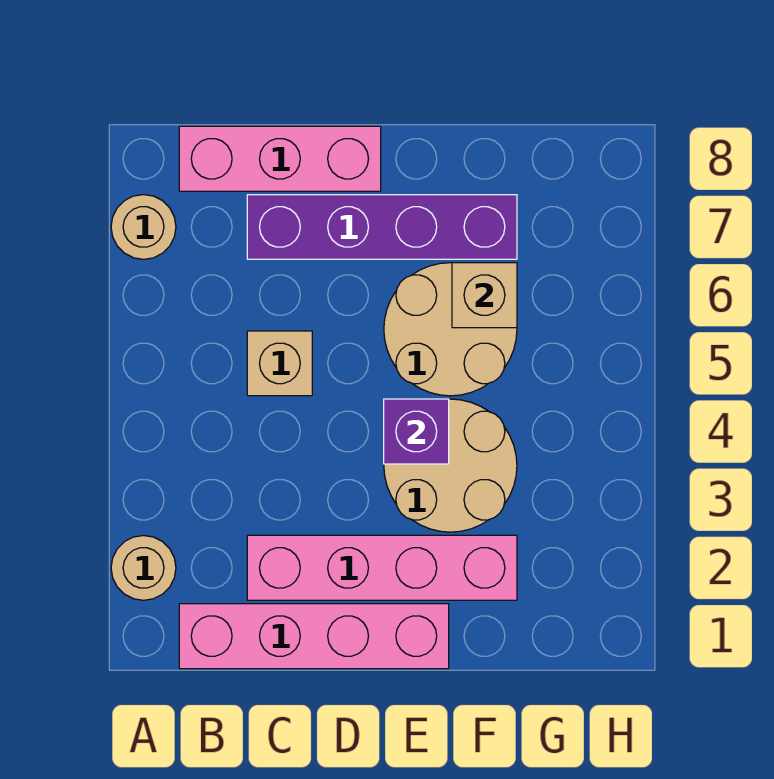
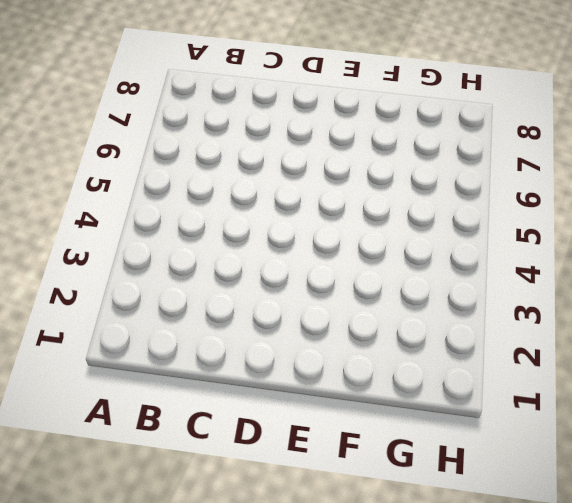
none -> tan round brick A2 level 1
none -> tan round brick A7 level 1

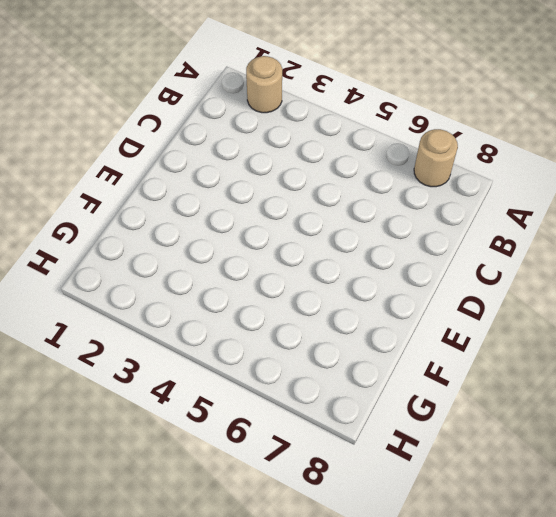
none -> pink brick B1:E1 level 1
none -> pink brick B8:D8 level 1

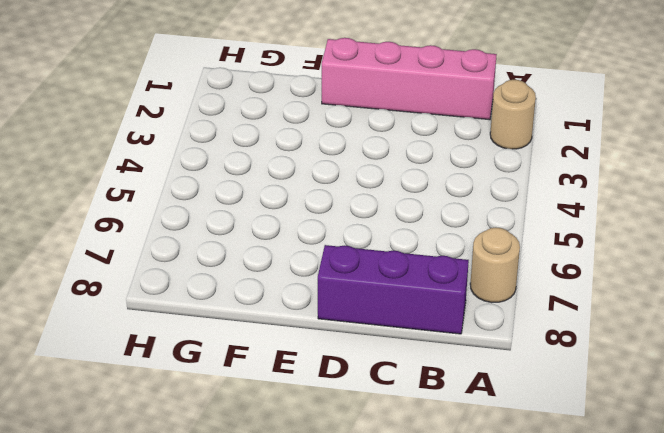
purple brick B8:D8 level 1 -> pink brick B8:D8 level 1
none -> pink brick C2:F2 level 1
none -> tan brick C5 level 1

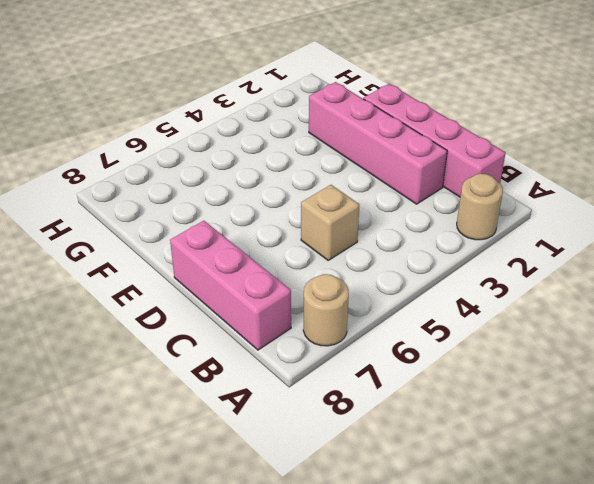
none -> purple brick C7:F7 level 1
none -> tan round brick E3:F4 level 1

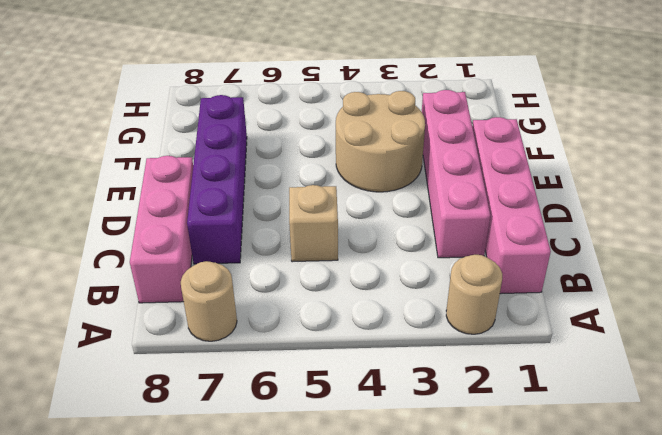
none -> tan round brick E5:F6 level 1
none -> purple brick E4 level 2

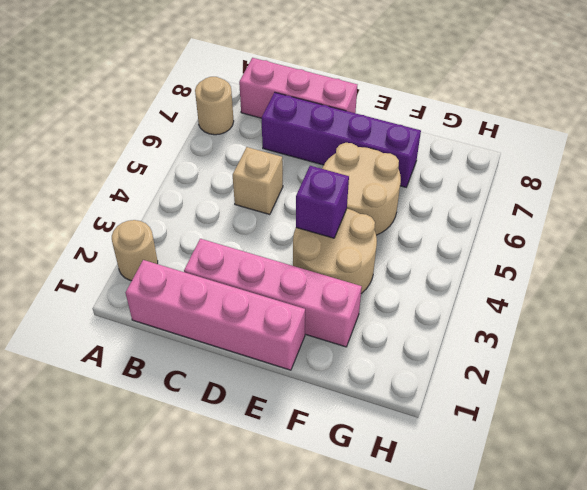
none -> tan brick F6 level 2

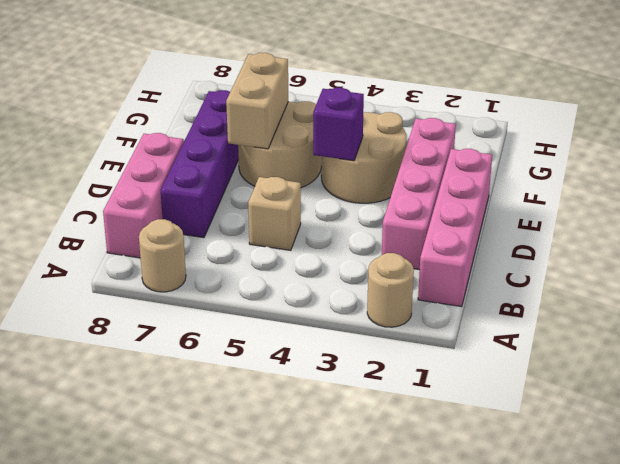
tan brick E6:F6 level 2 -> tan brick F6 level 2

